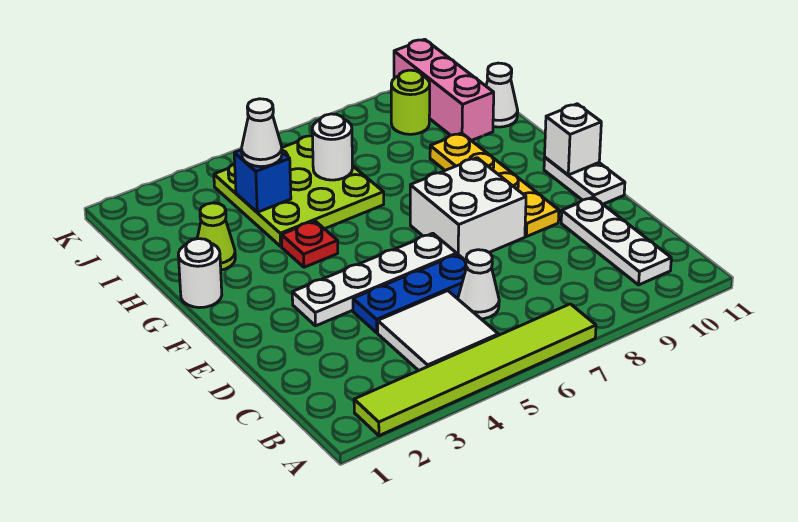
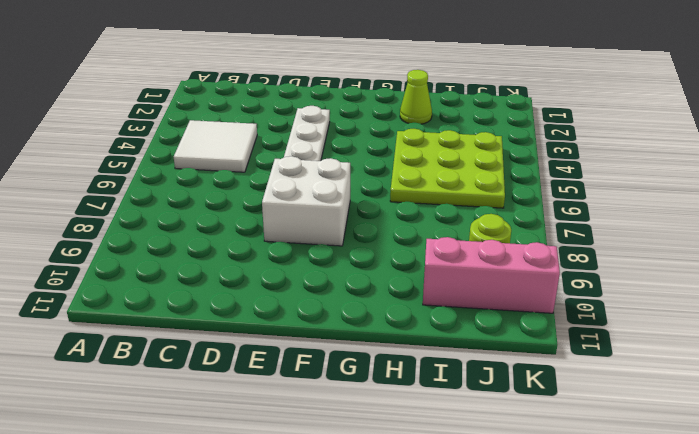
none -> lime tile A2:A7 level 1
none -> white plate B10:D10 level 1
none -> white cone C6 level 1

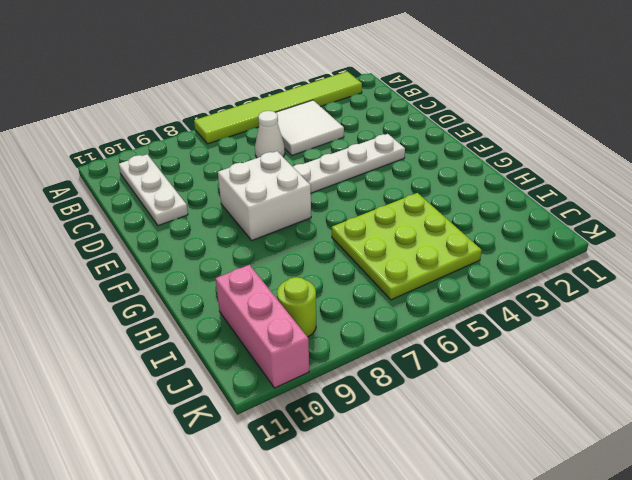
none -> blue plate D4:D6 level 1
none -> yellow plate E9:H9 level 1
none -> white plate E11:F11 level 1

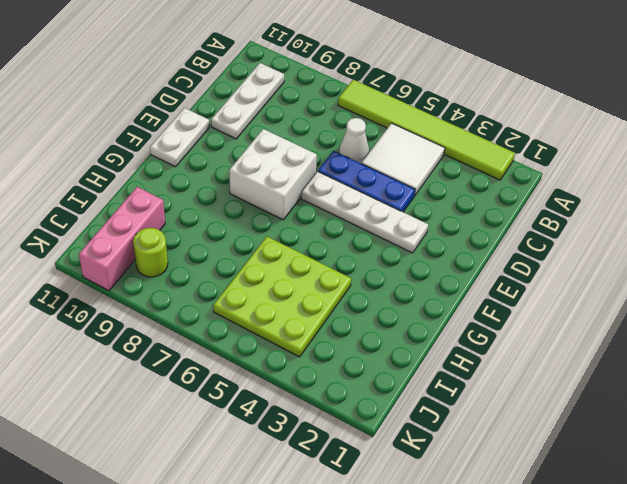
none -> yellow plate E9:H9 level 1
none -> white round brick G1 level 1
none -> red plate G4 level 1

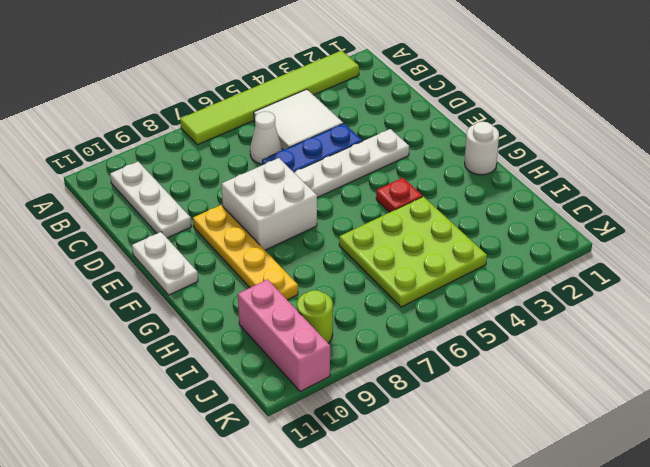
none -> lime cone H2 level 1
none -> white cone I11 level 1
none -> white brick F11 level 2

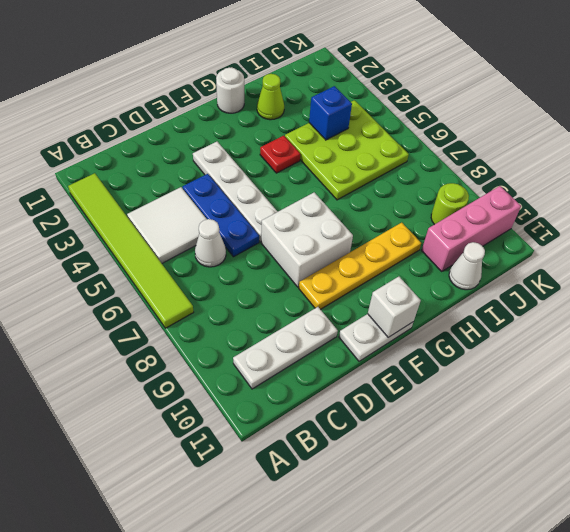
none -> white round brick I6 level 2
none -> white cone I4 level 3

